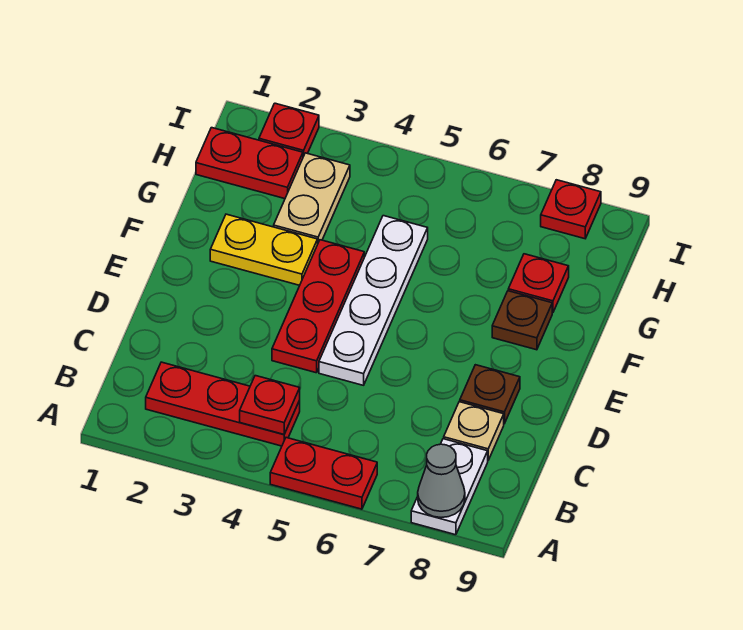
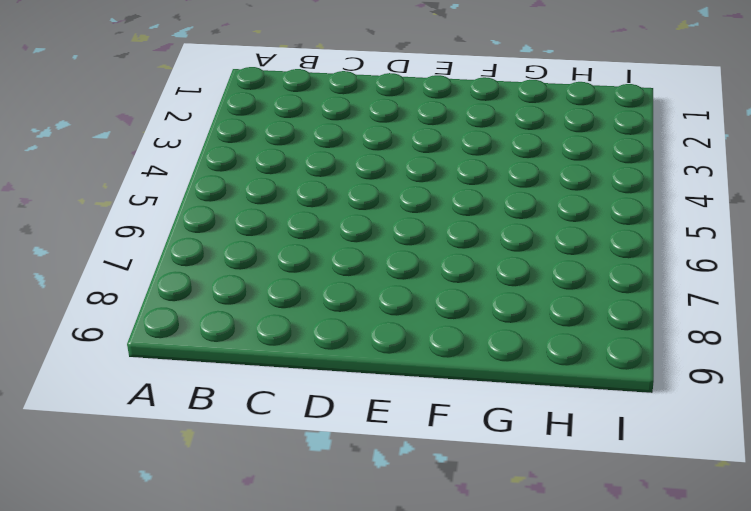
none -> red plate A5:A6 level 1
none -> white plate A8:B8 level 1
none -> red plate B2:B4 level 1

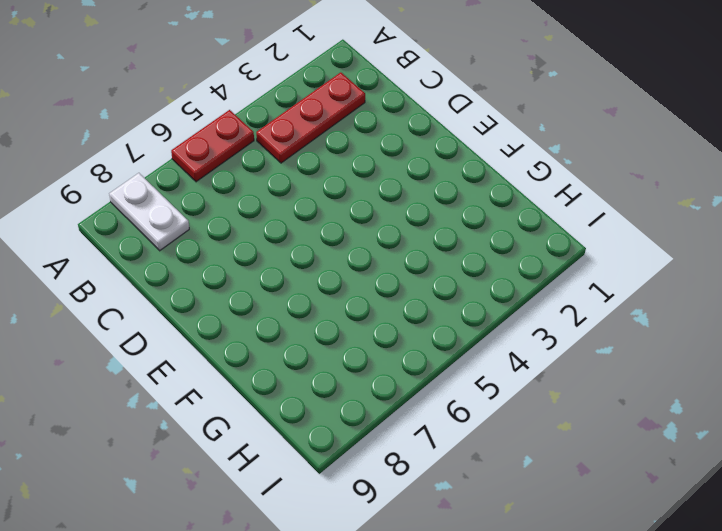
none -> tan plate C8 level 1
none -> red plate D4:F4 level 1
none -> white plate D5:G5 level 1

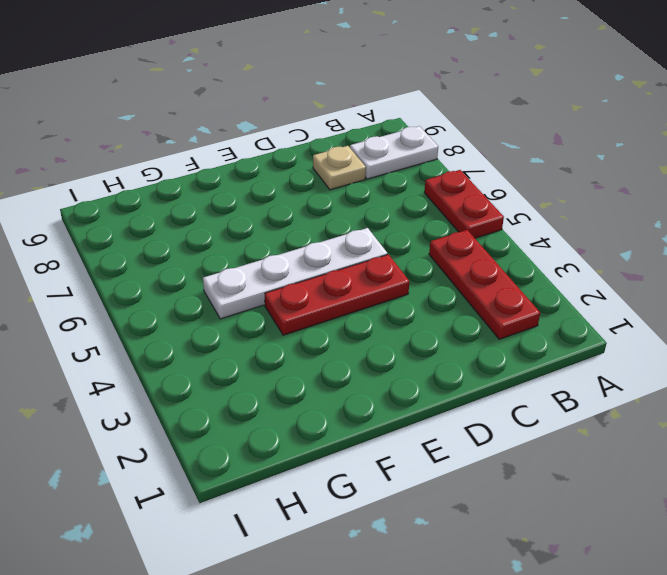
none -> brown plate D8 level 1
none -> yellow plate F2:F3 level 1
none -> brown plate F8 level 1

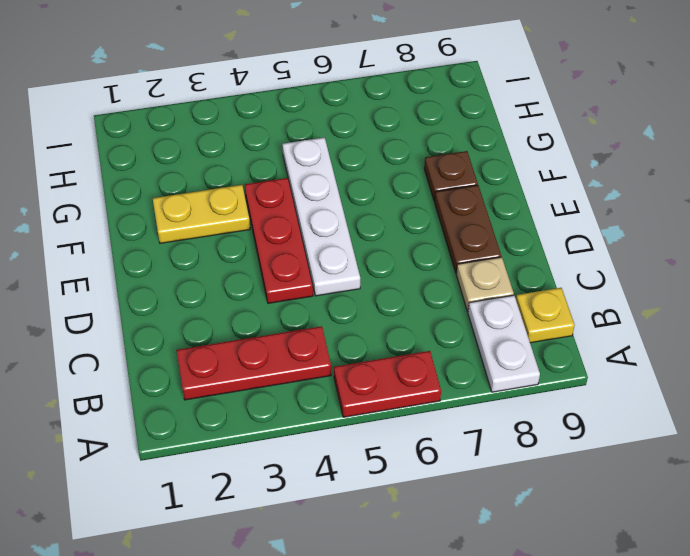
yellow plate B9 level 1 -> none
brown plate D8:E8 level 1 -> brown plate D8 level 1
none -> tan plate G3:H3 level 1
none -> red plate G8 level 1
none -> red plate H1:H2 level 1

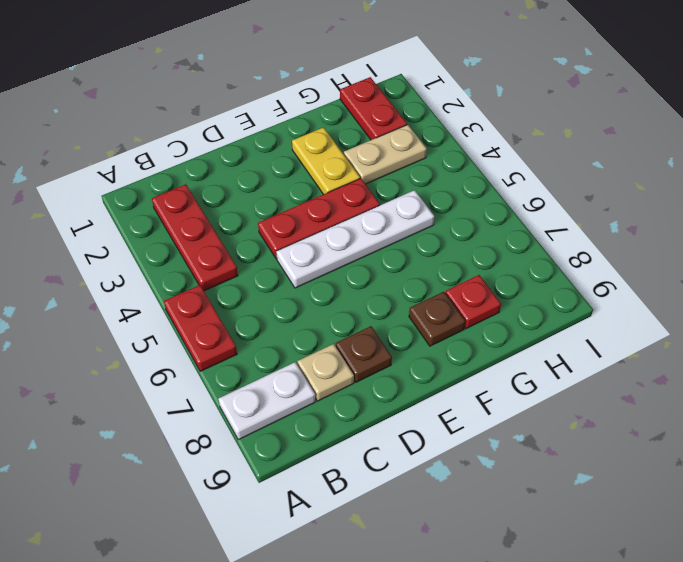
none -> red plate I2 level 1
none -> red plate I8 level 1
none -> grey cone A8 level 2

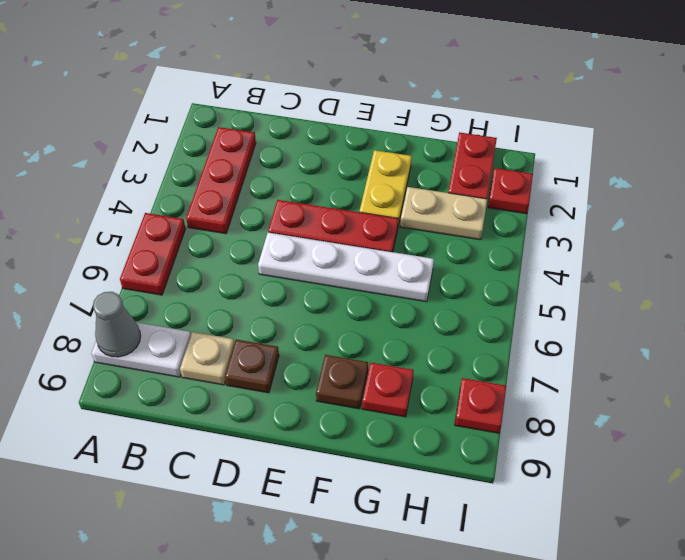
none -> red plate B4 level 2

